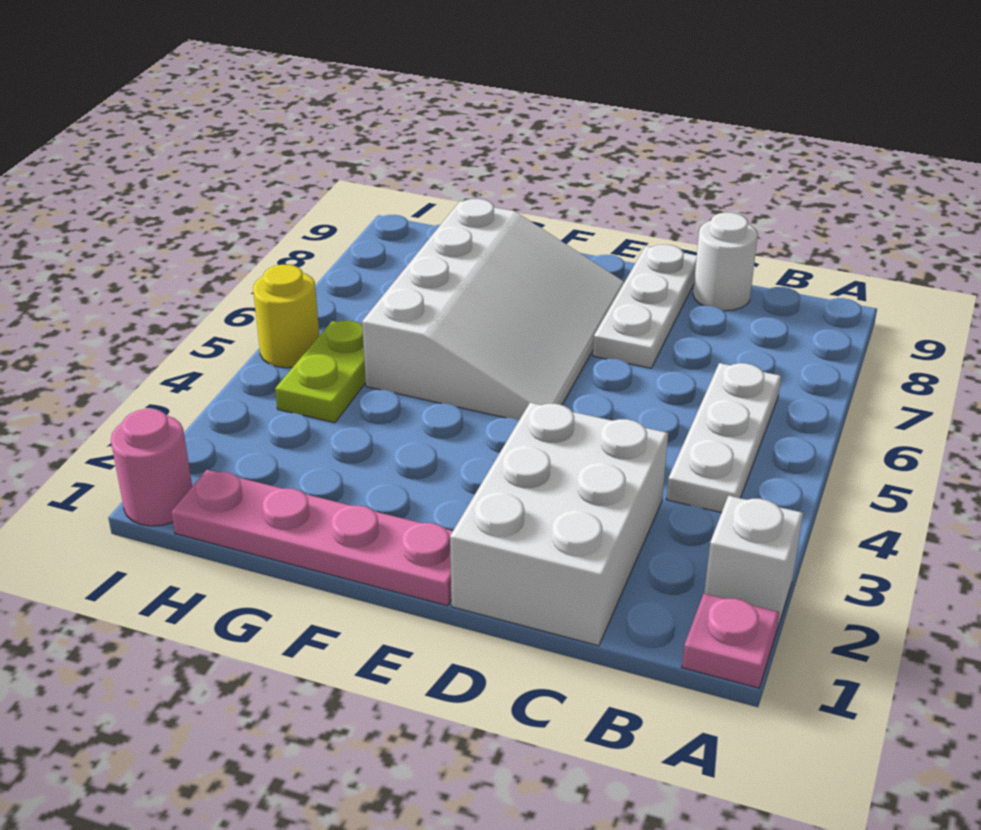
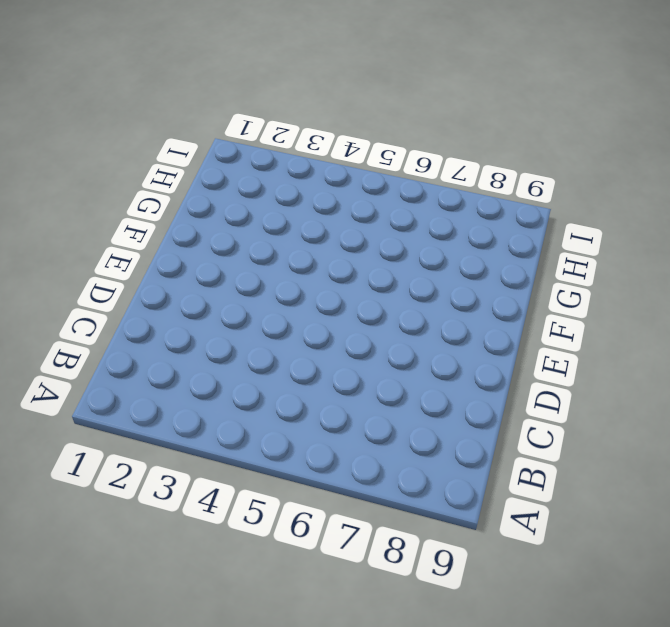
none -> pink plate A1 level 1
none -> white brick A2 level 1

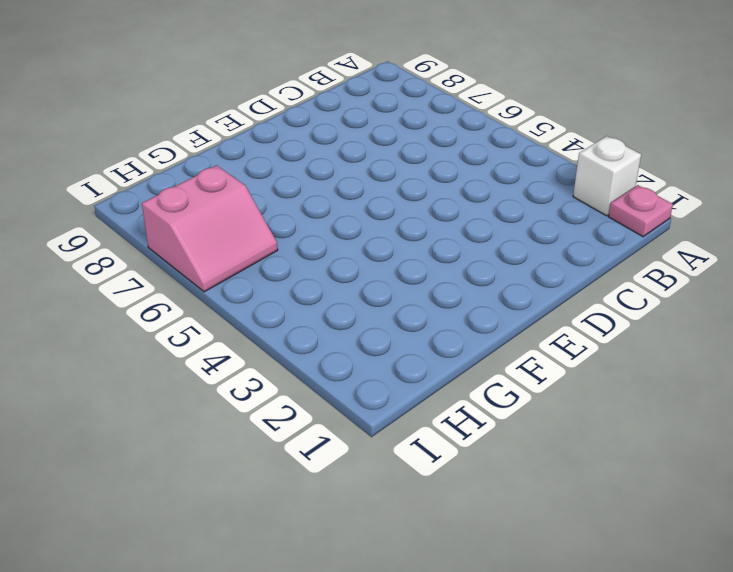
pink slope H6:I7 level 1 top 7 -> none
none -> white plate B4:B6 level 1
none -> white brick C1:D3 level 1

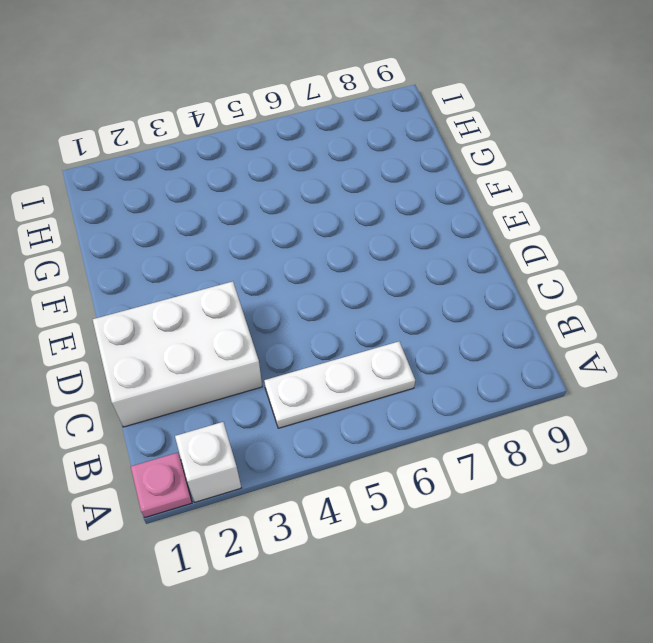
none -> white round brick C9 level 1
none -> white plate D7:D9 level 1

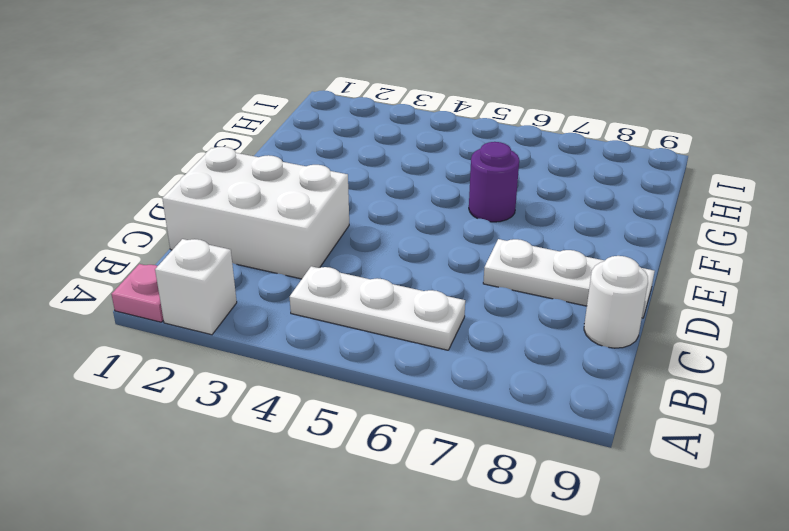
purple round brick F6 level 1 -> white slope E5:G8 level 1 top G
none -> pink plate E1:H1 level 1
none -> lime plate H4:H5 level 1

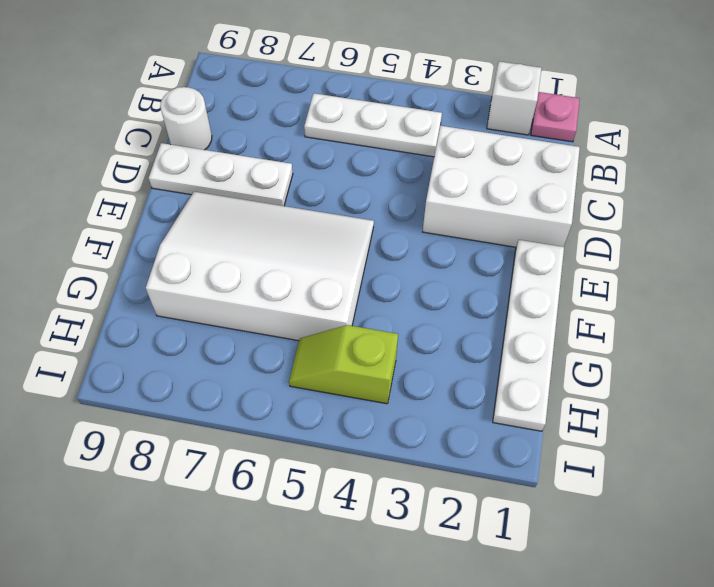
white plate E1:H1 level 1 -> pink plate E1:H1 level 1
lime slope H4:H5 level 1 top 4 -> lime plate H4:H5 level 1
none -> pink round brick I1 level 1
none -> yellow round brick I5 level 1

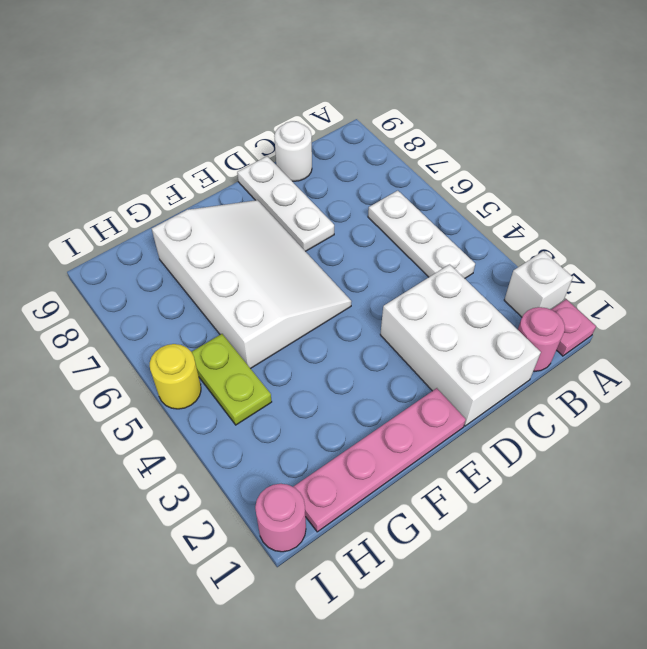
pink round brick B1 level 1 -> none

